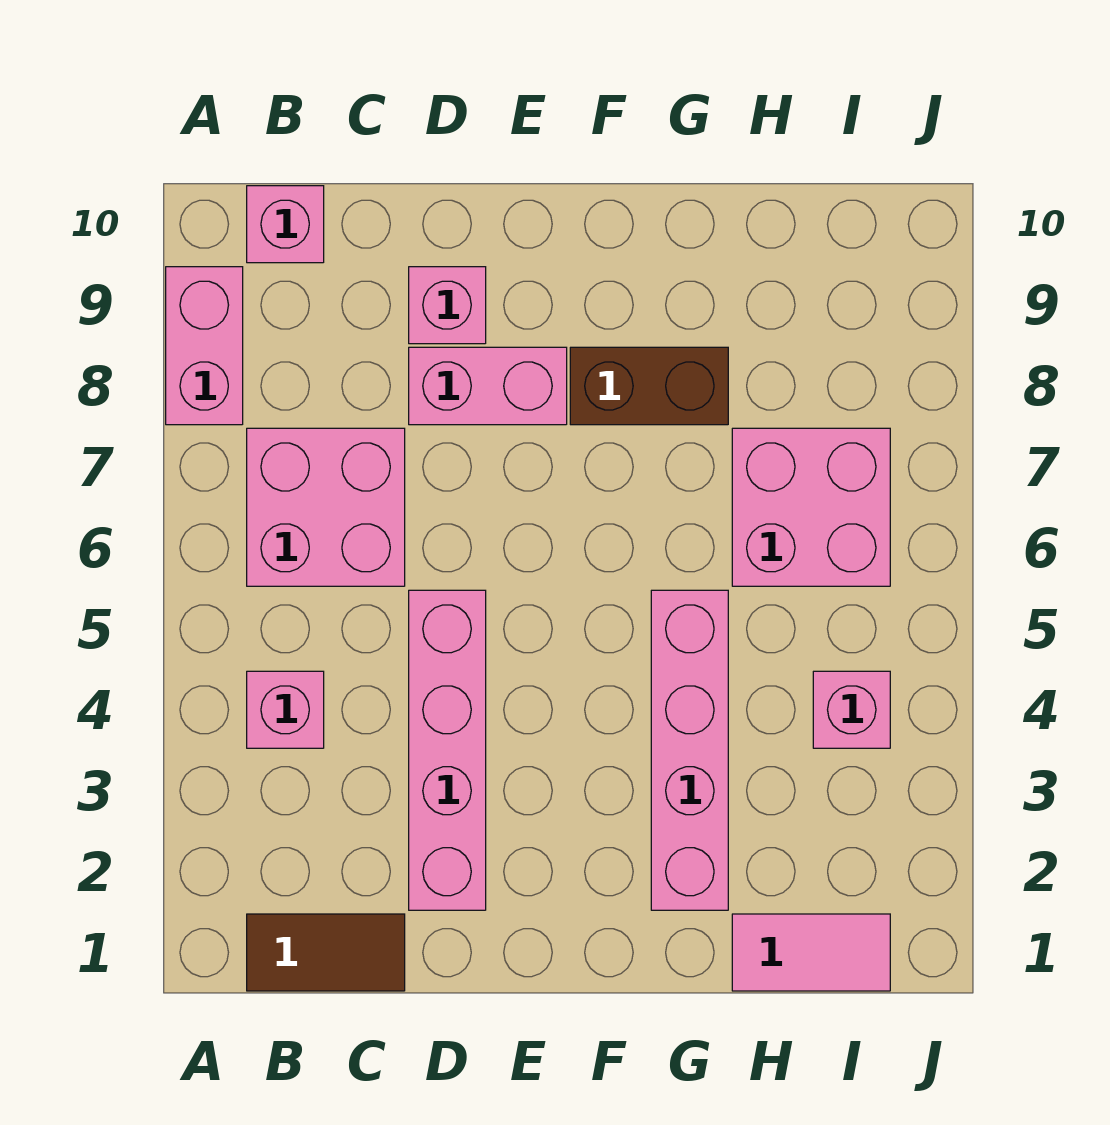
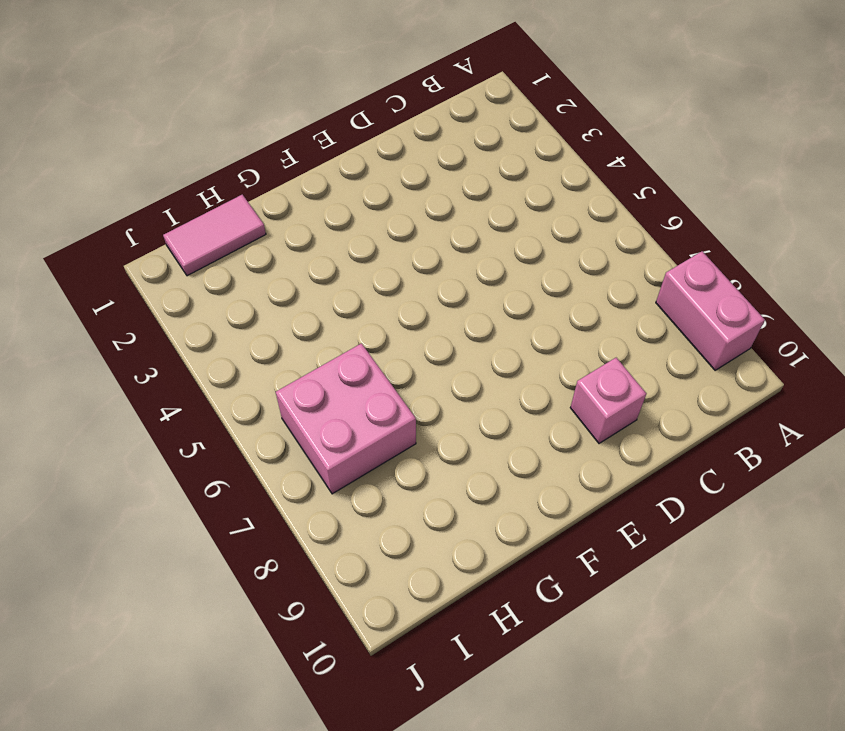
none -> brown tile B1:C1 level 1
none -> pink brick B4 level 1
none -> pink brick B6:C7 level 1

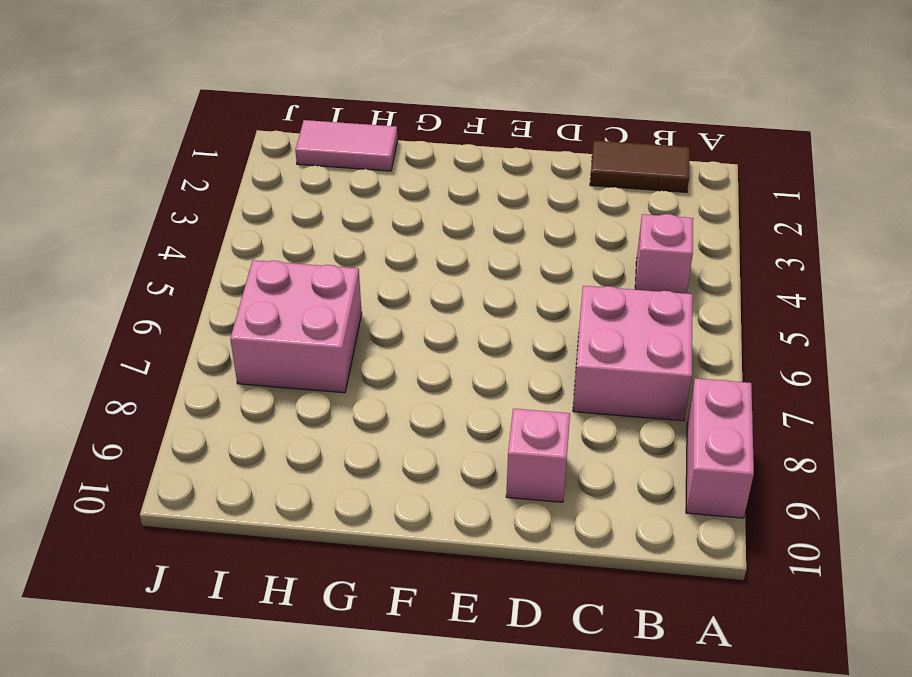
none -> pink brick B10 level 1
none -> pink brick D2:D5 level 1
none -> pink brick D8:E8 level 1

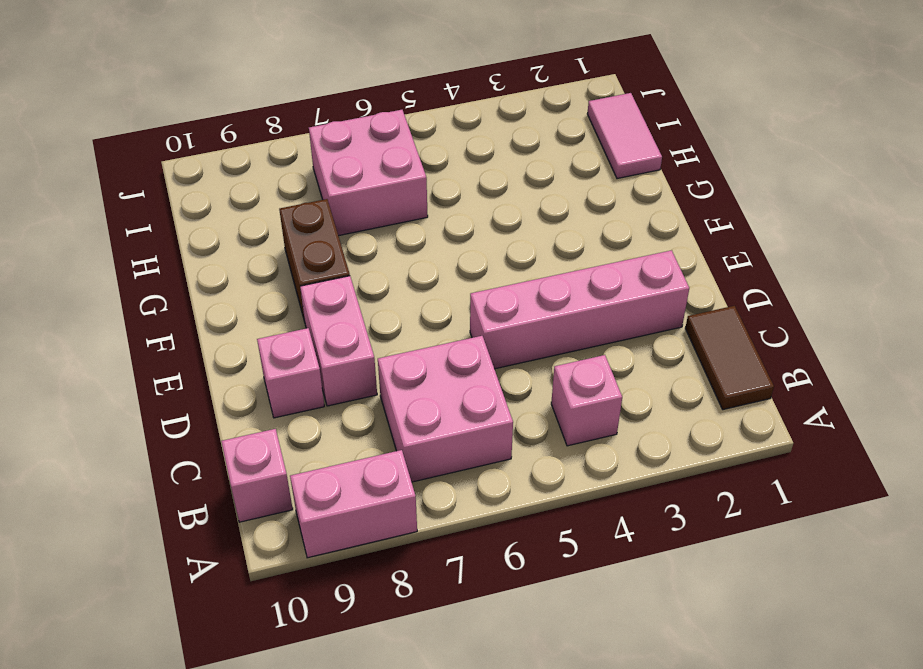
none -> pink brick G2:G5 level 1
none -> pink brick I4 level 1

